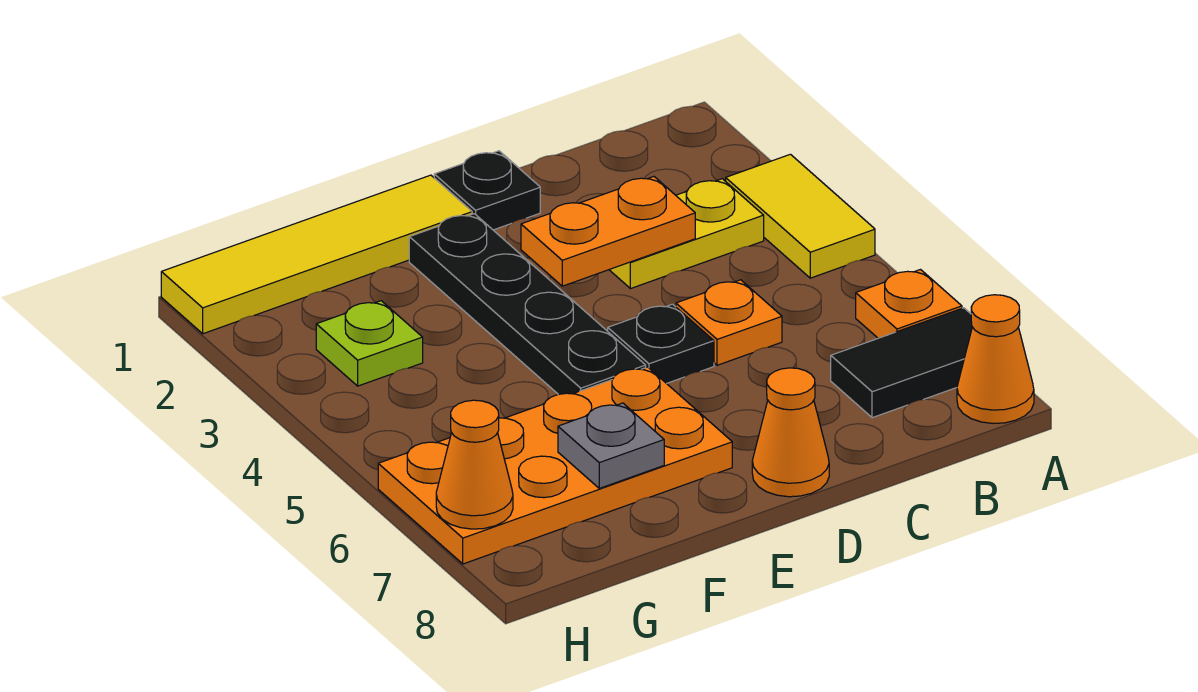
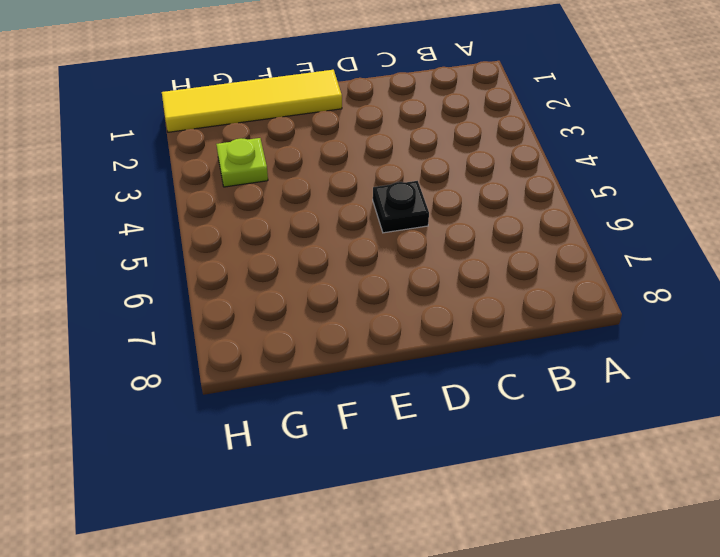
none -> yellow tile A3:A4 level 1
none -> orange plate A6 level 1
none -> black tile A7:B7 level 1

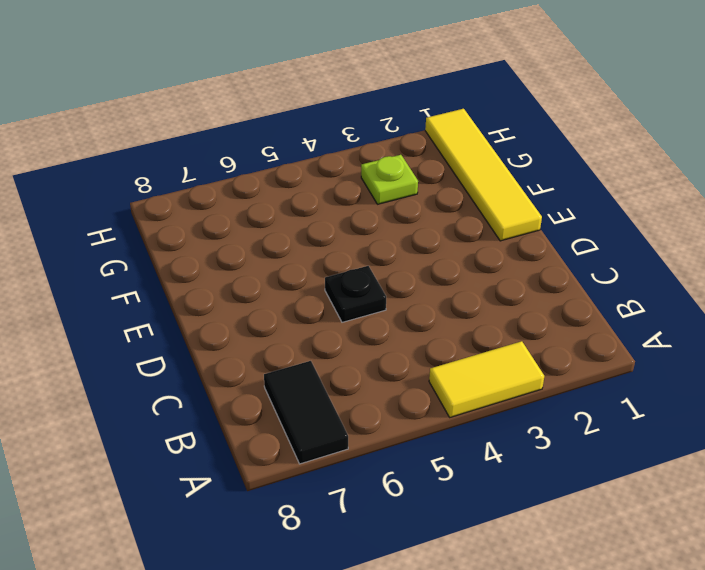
none -> orange plate A6 level 1
none -> orange cone A8 level 1
none -> yellow plate B3:C3 level 1

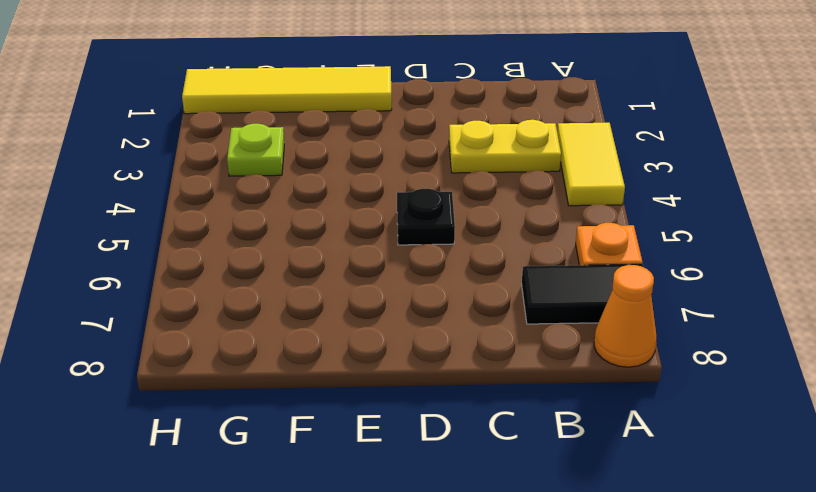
none -> orange plate C5 level 1
none -> black plate D1 level 1
none -> orange cone D8 level 1

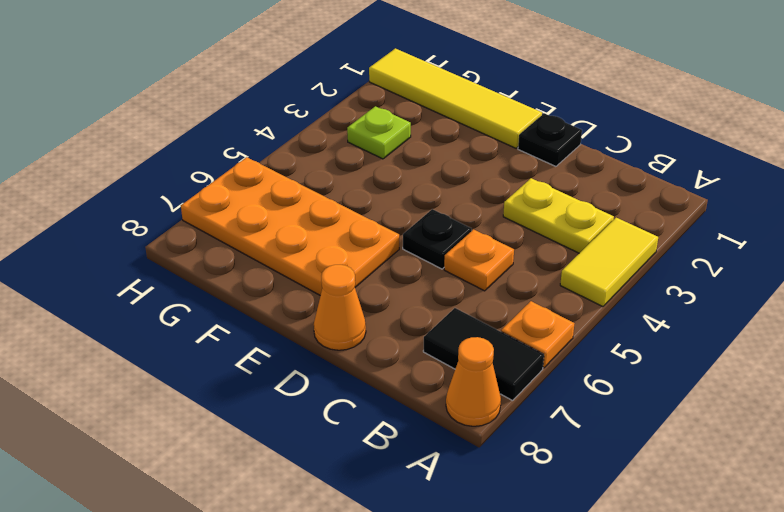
none -> black plate E2:E5 level 1
none -> orange plate C3:D3 level 2
none -> grey plate F7 level 2

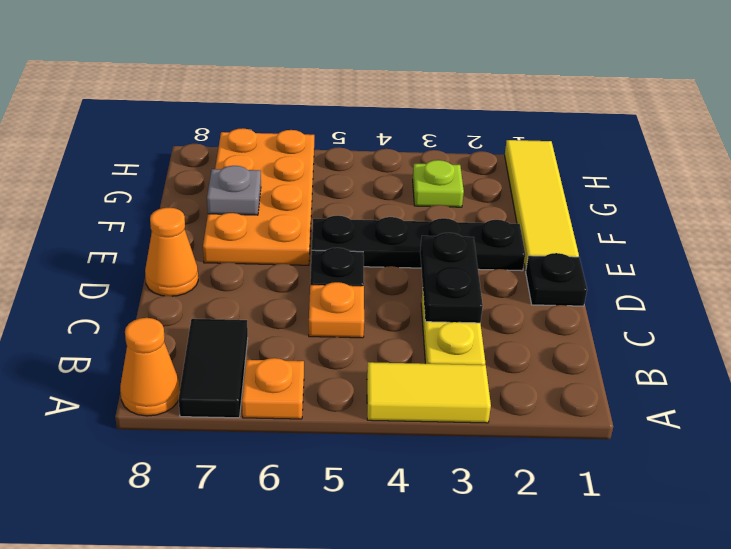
black plate C3:D3 level 2 -> orange plate C3:D3 level 2
none -> orange cone H7 level 2

